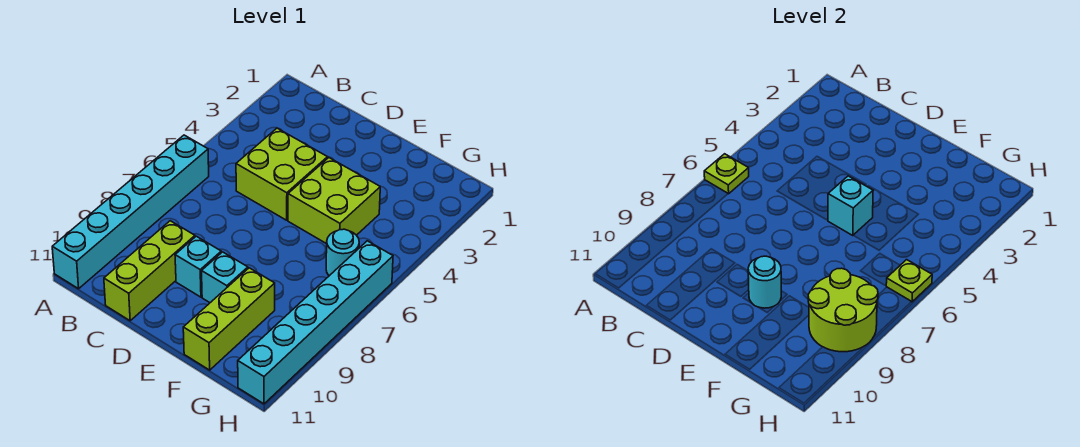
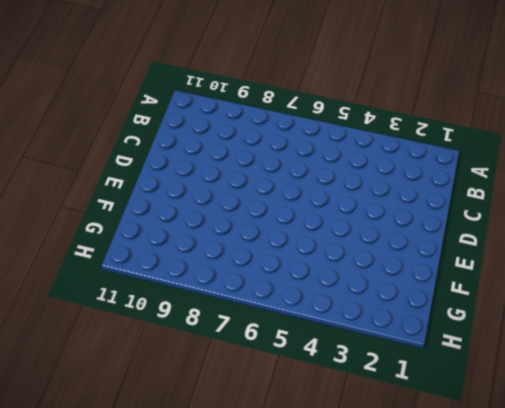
none -> cyan brick A6:A11 level 1
none -> lime brick C4:D5 level 1
none -> lime brick C9:C11 level 1

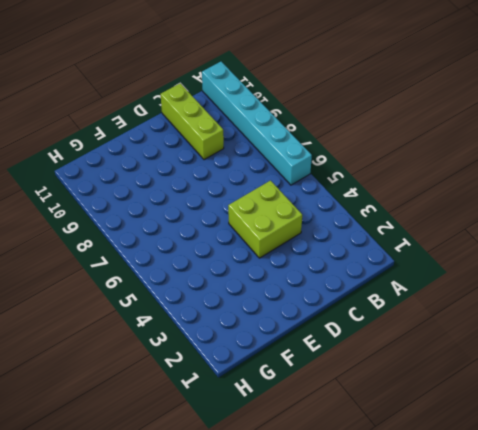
none -> cyan brick D9 level 1
none -> lime brick E4:F5 level 1
none -> cyan brick E9 level 1

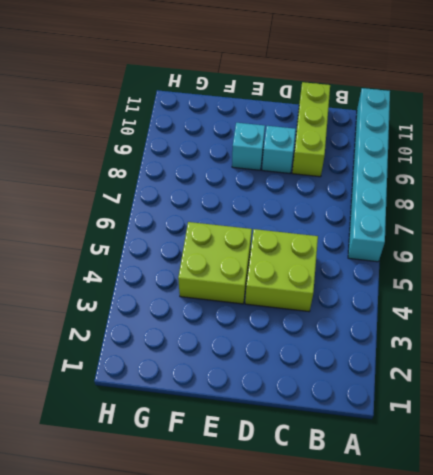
none -> lime brick F9:F11 level 1
none -> cyan round brick G6 level 1
none -> cyan brick H6:H11 level 1

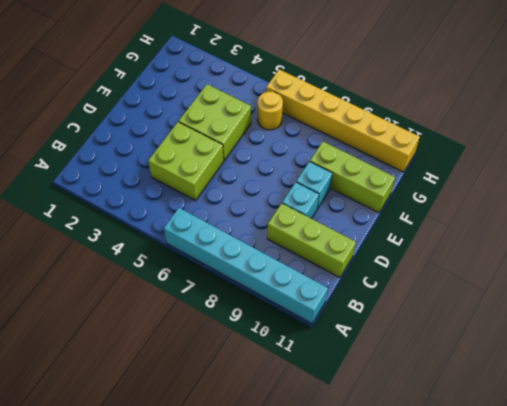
yellow round brick G6 level 1 -> cyan round brick G6 level 1
yellow brick H6:H11 level 1 -> cyan brick H6:H11 level 1
none -> lime plate A6 level 2
none -> cyan brick E5 level 2
none -> cyan round brick E9 level 2

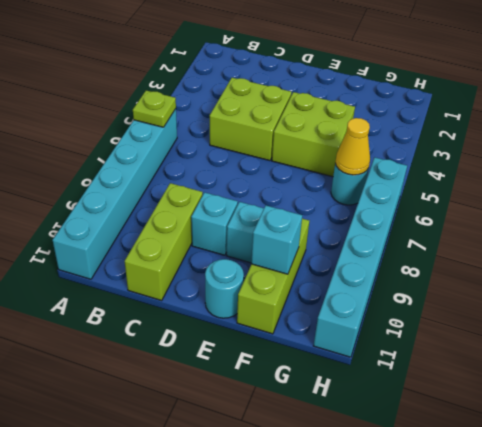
cyan round brick E11 level 1 -> cyan round brick E9 level 2
cyan brick F10 level 2 -> cyan brick E5 level 2
yellow cone G6 level 2 -> none
none -> lime round brick G8:H9 level 2
none -> lime plate H6 level 2

